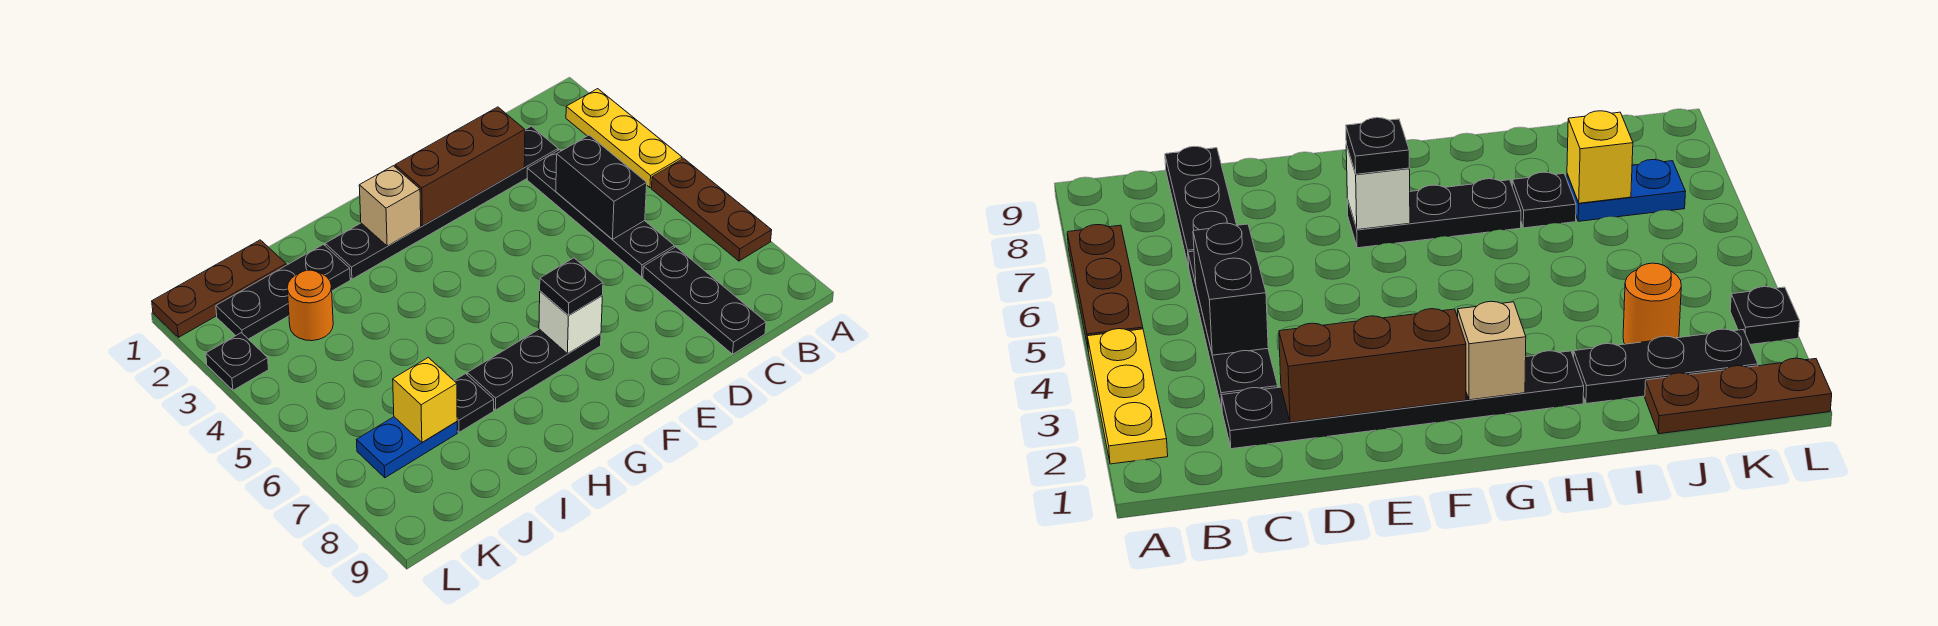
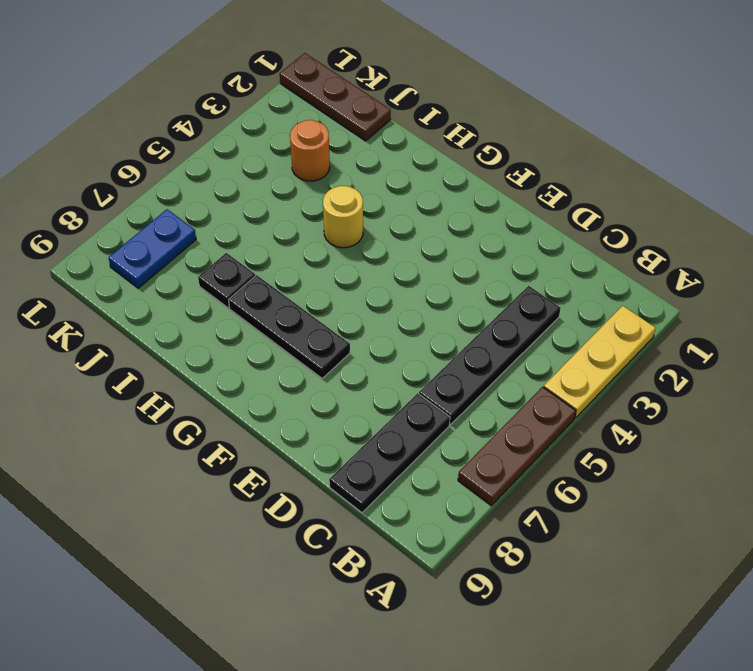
yellow round brick H4 level 1 -> none
blue plate K7:K8 level 1 -> blue plate J7:K7 level 1
none -> black plate C2:H2 level 1
none -> black plate I2:K2 level 1
none -> black plate L3 level 1

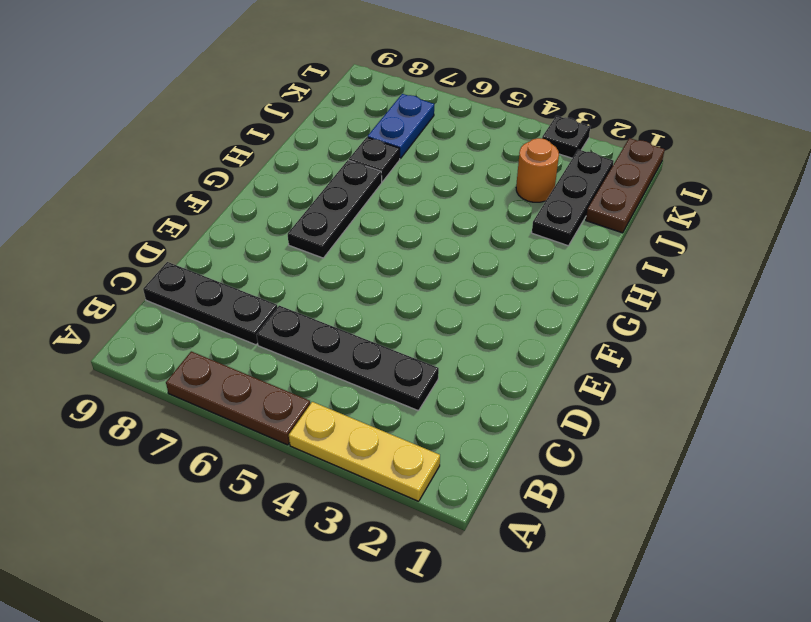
none -> black plate C2:H2 level 1
none -> black brick C4:C5 level 2
none -> brown brick D2:F2 level 2

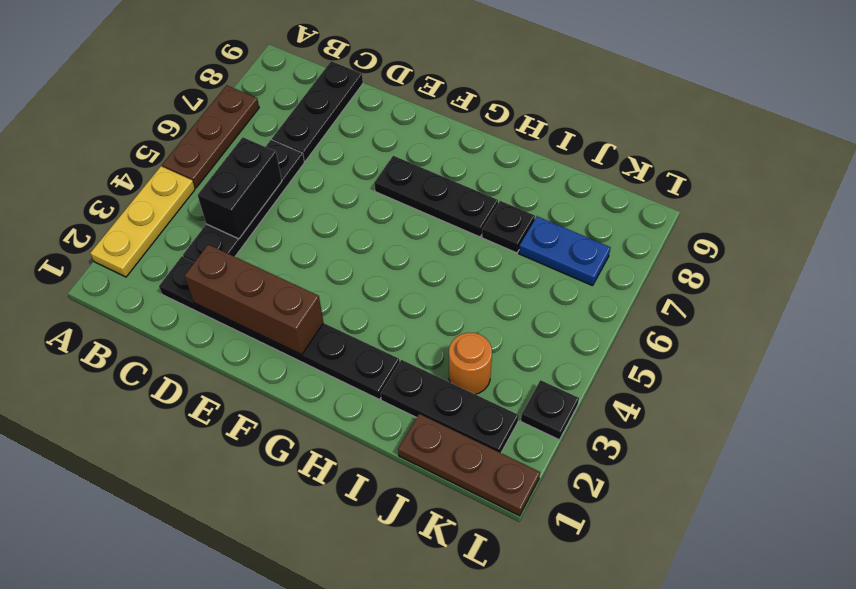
none -> white brick F7 level 2
none -> tan brick G2 level 2
none -> yellow brick J7 level 2

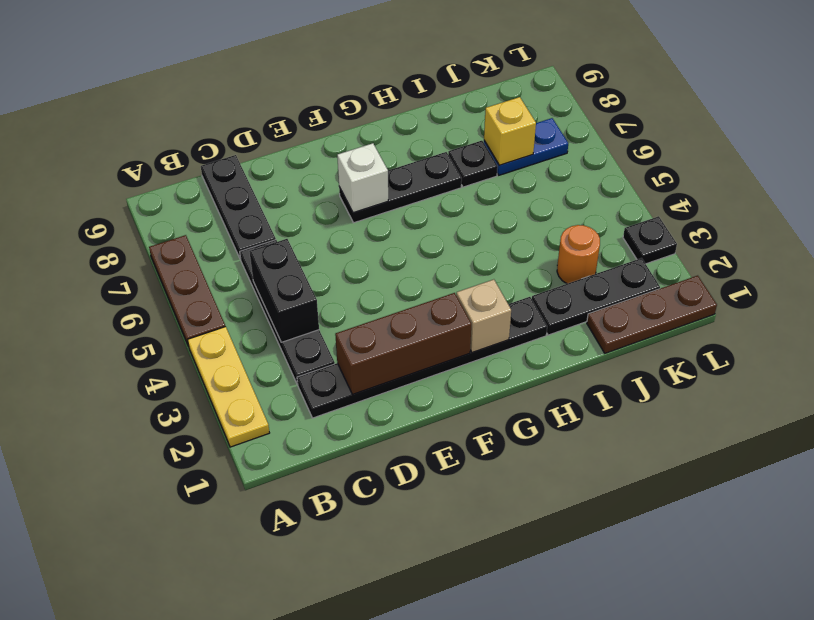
none -> black plate F7 level 3

